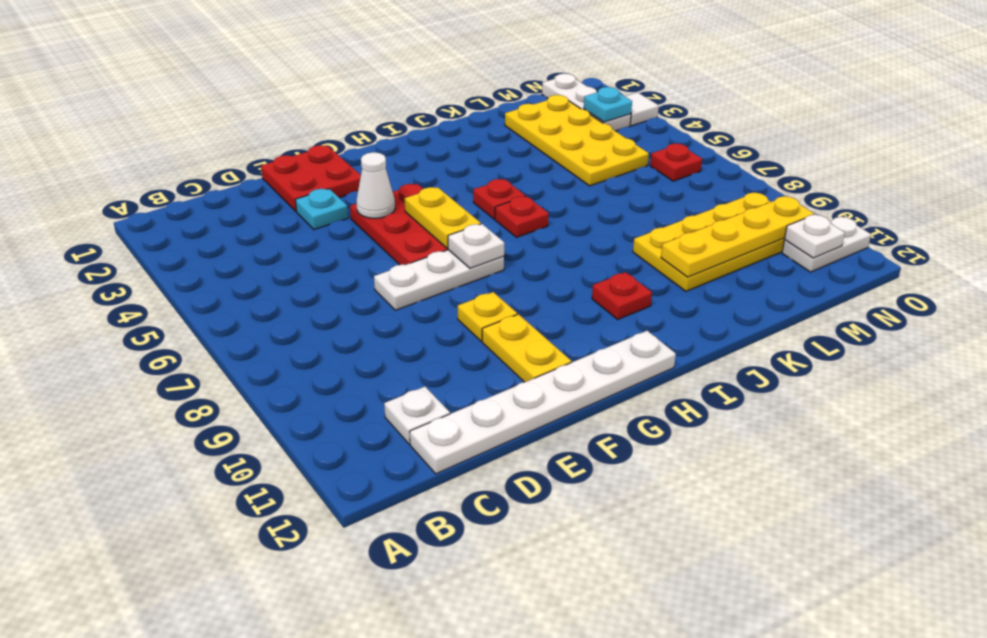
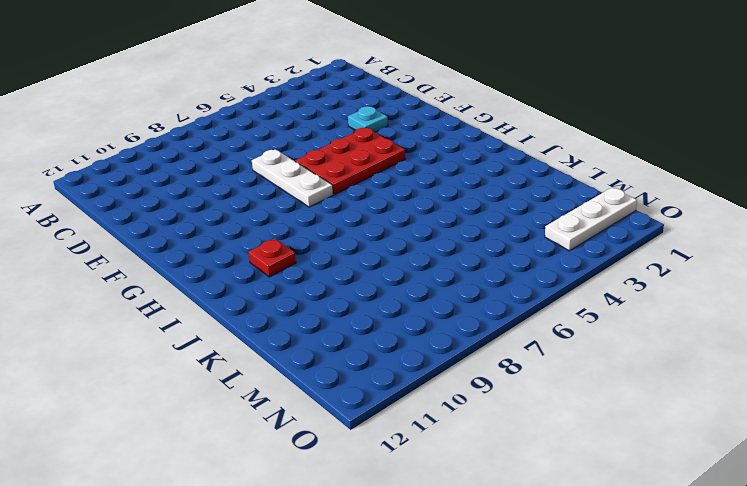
none -> white plate C11 level 1
none -> white plate C12:H12 level 1
none -> red plate E1:F2 level 1

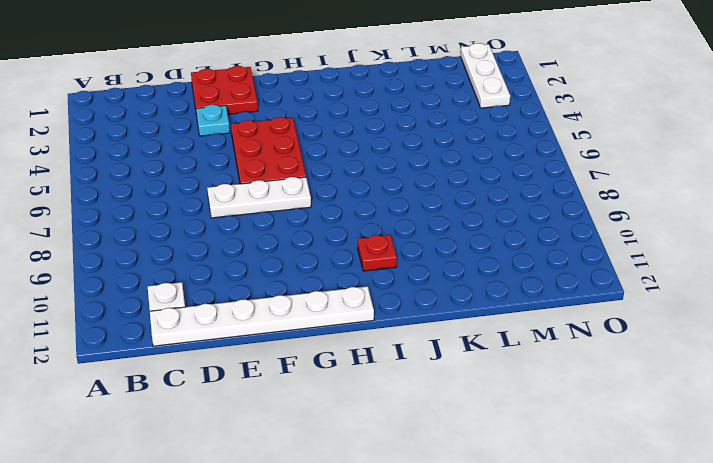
none -> yellow plate F9 level 1
none -> yellow plate F10:F11 level 1
none -> red plate I5 level 1

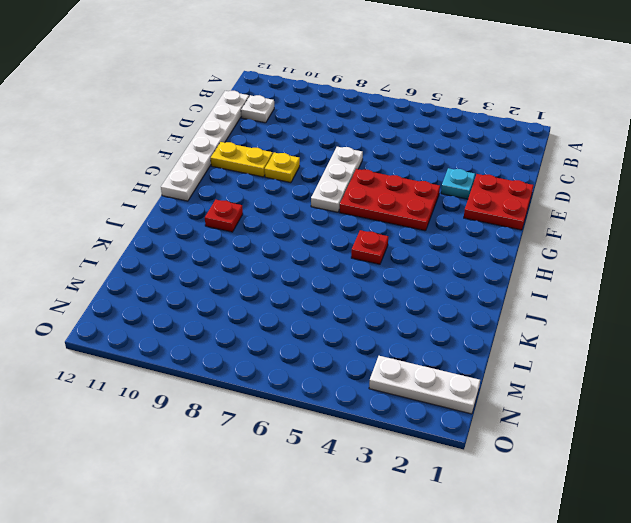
none -> red plate I6 level 1
none -> yellow plate K9:N10 level 1
none -> yellow plate L2:M5 level 1

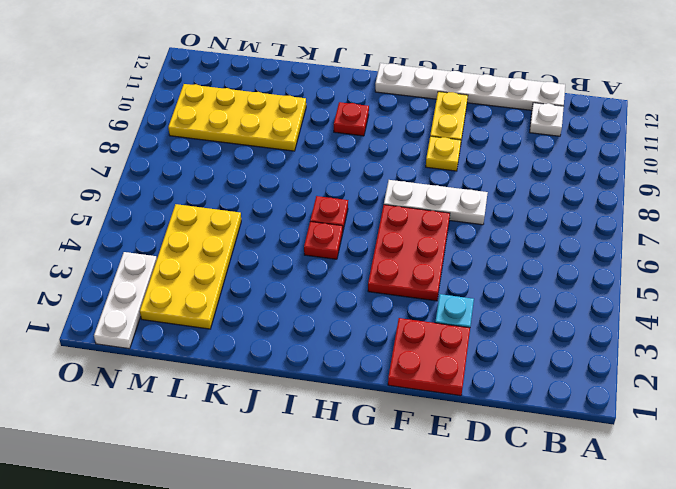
none -> red plate N6 level 1
none -> white plate N11:O11 level 1
none -> white tile O3 level 1

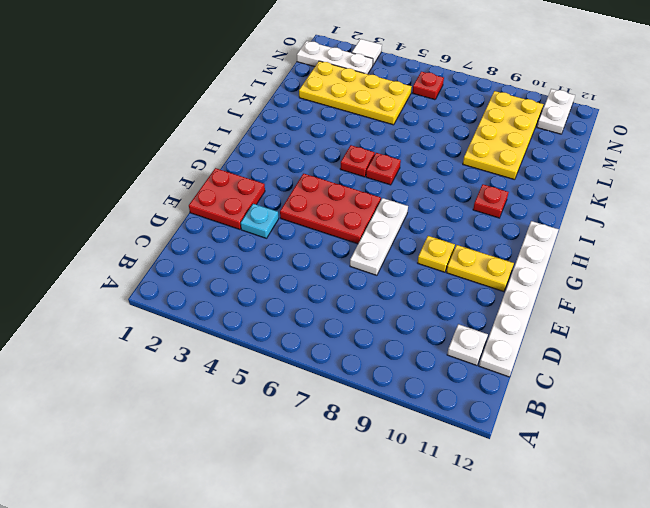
none -> white cone F4 level 2
none -> yellow plate G5:G6 level 2
none -> white plate G7 level 2

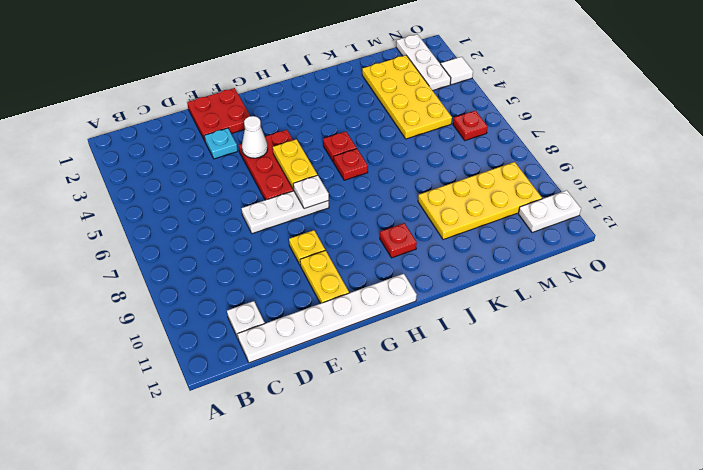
none -> yellow plate K10:N10 level 2
none -> cyan plate N3 level 2
none -> white plate N11 level 2

